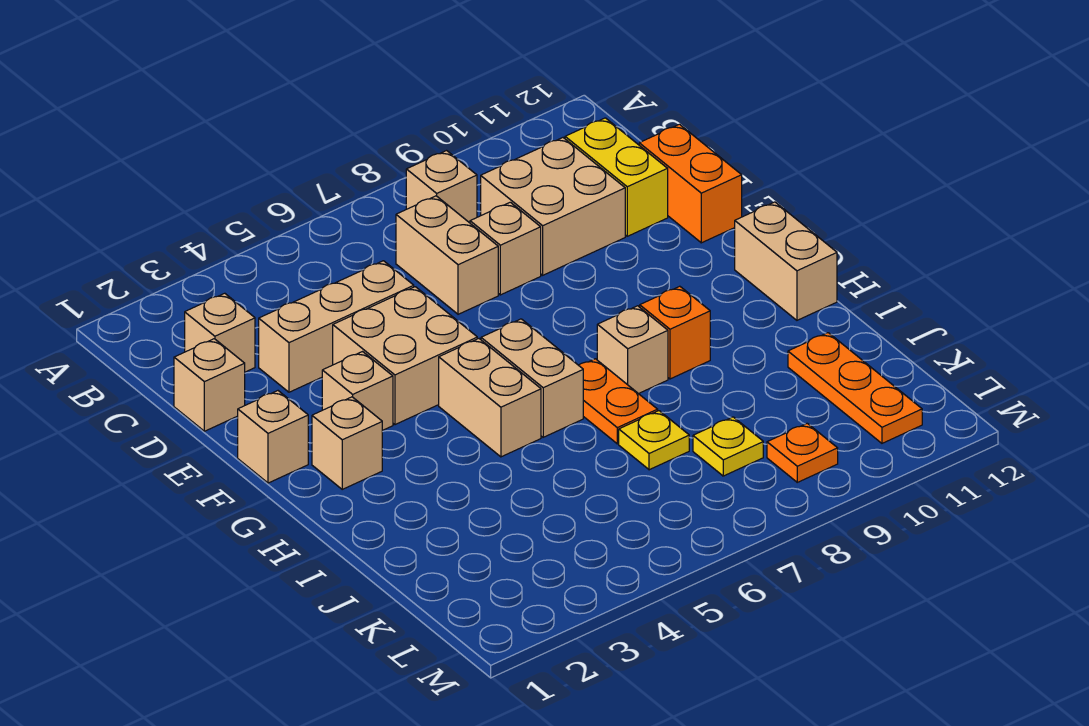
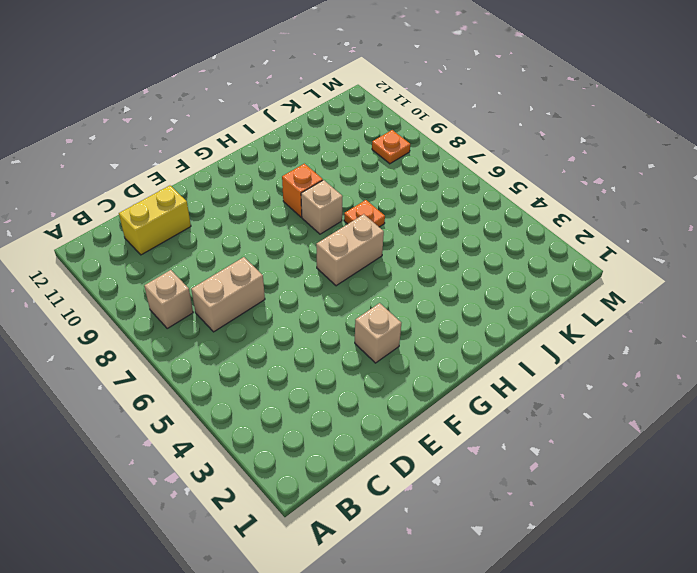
orange plate I7 level 1 -> orange plate H7:I7 level 1
none -> tan brick C2 level 1
none -> tan brick C9:D10 level 1
none -> tan brick D1 level 1

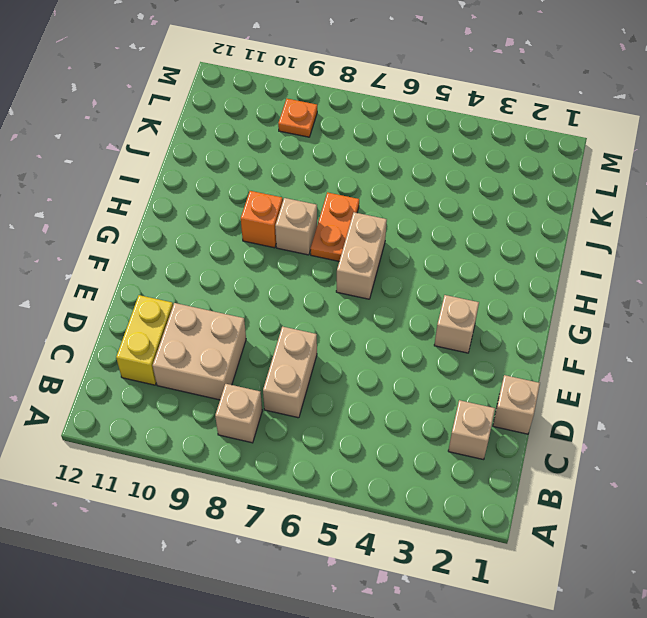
none -> tan brick D3:D5 level 1
none -> tan brick D8 level 1
none -> orange brick D12:E12 level 1

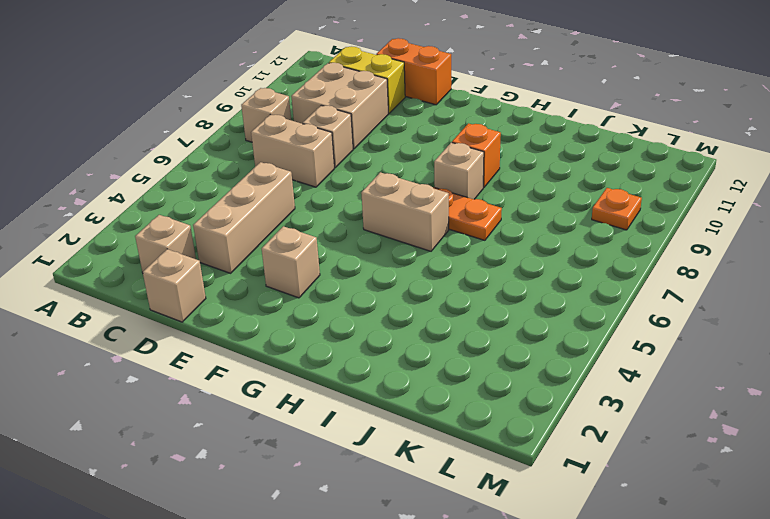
none -> tan brick E4:F5 level 1
none -> tan brick F1 level 1
none -> tan brick G2 level 1

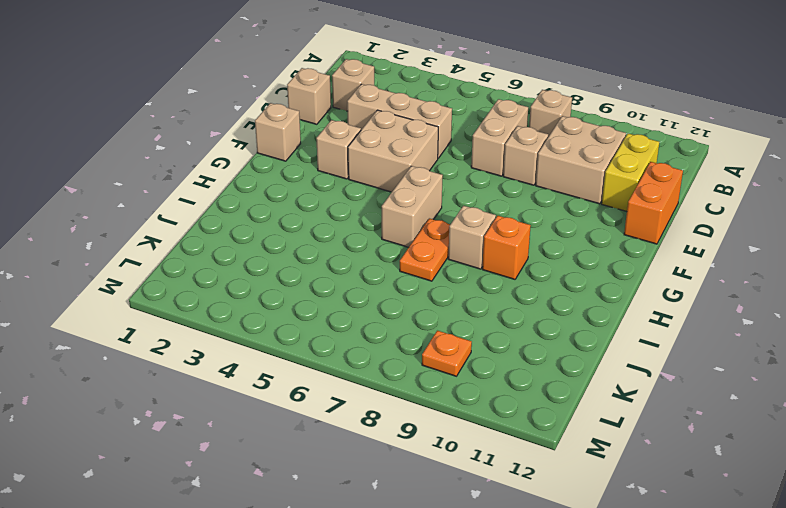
none -> tan brick G2 level 1
none -> tan brick G5:H5 level 1
none -> tan brick G12:H12 level 1

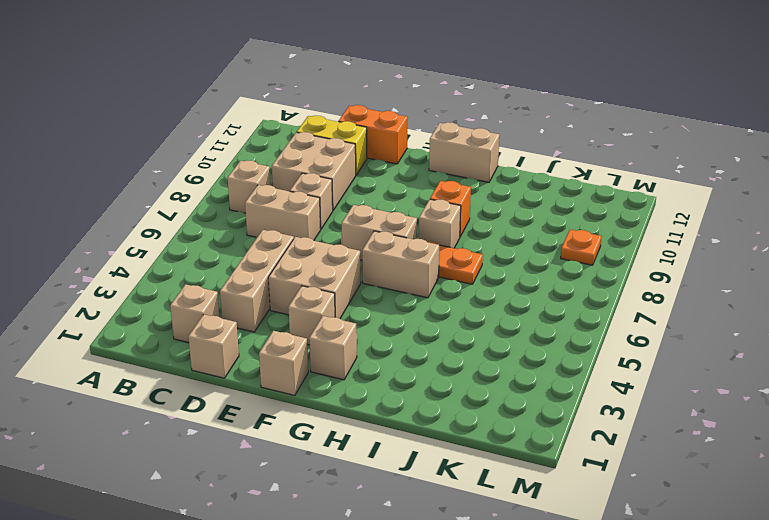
tan brick F7:G7 level 1 -> tan brick G5:H5 level 1
none -> yellow plate J7 level 1
none -> orange plate J11:L11 level 1
none -> yellow plate K8 level 1

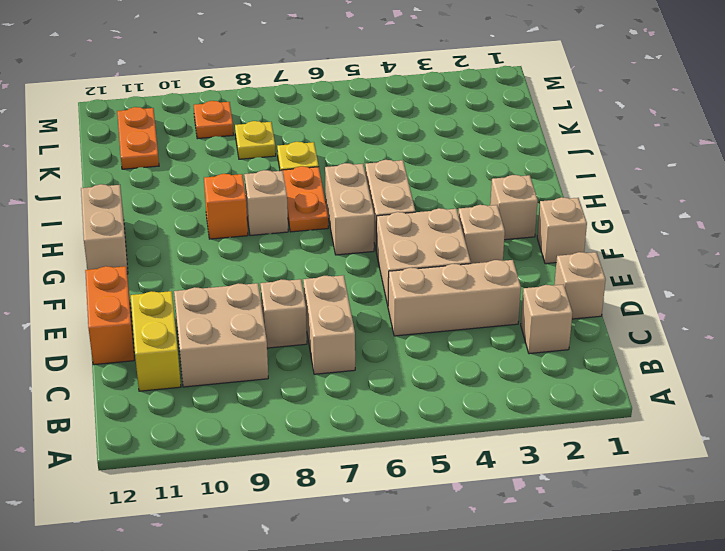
orange plate K11:L11 level 1 -> orange plate J11:L11 level 1
none -> tan brick B8 level 1

